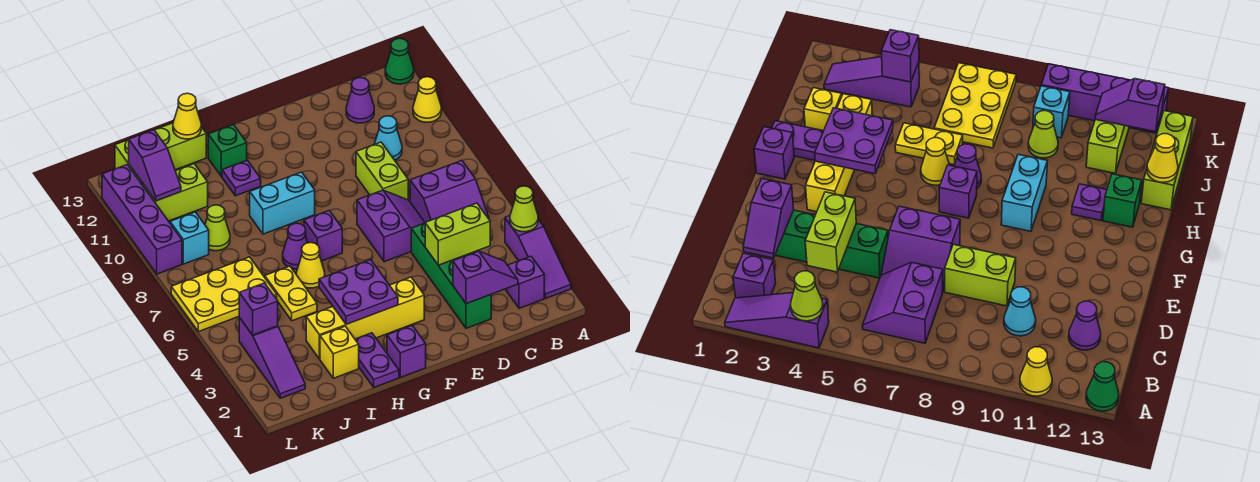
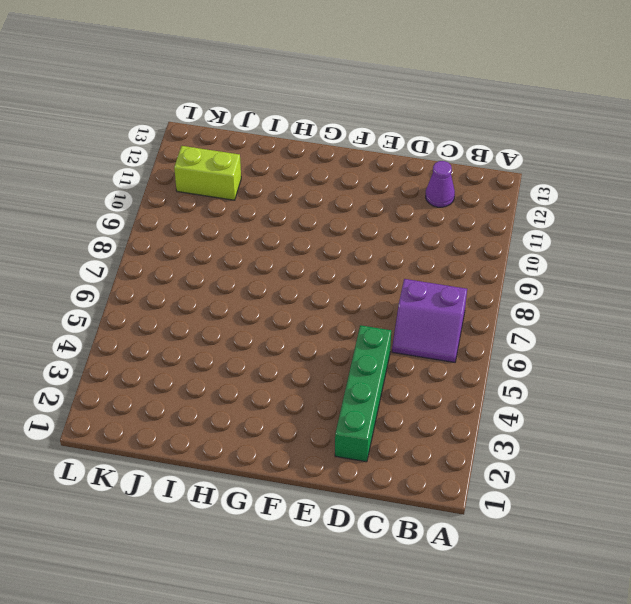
none -> purple slope A2:A4 level 1 top 4
none -> yellow cone A11 level 1
none -> green cone A13 level 1
none -> purple brick B2 level 1

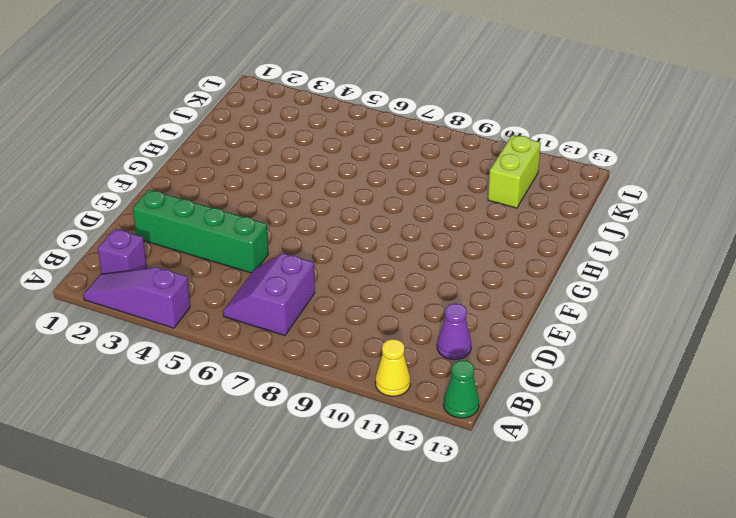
none -> cyan cone C10 level 1
none -> purple slope D6:E7 level 1 top E
none -> lime brick D8:D9 level 1
none -> yellow brick F3:I3 level 1

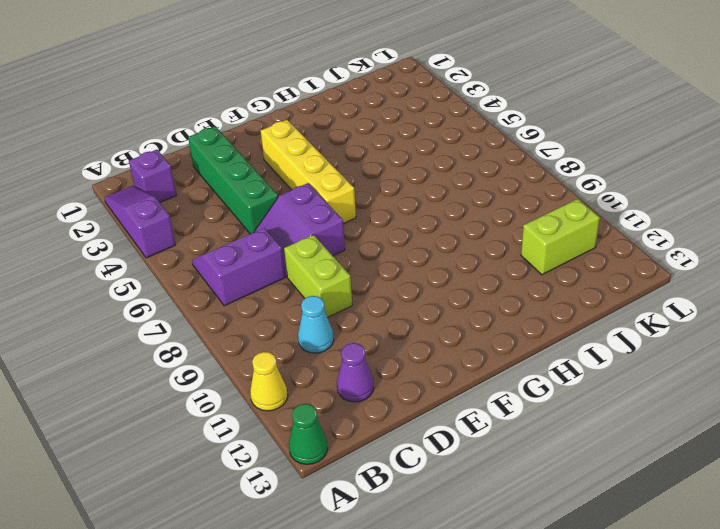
yellow brick F3:F6 level 1 -> yellow brick F3:I3 level 1
none -> purple brick G1 level 1
none -> purple brick G7 level 1
none -> cyan brick G9:H9 level 1
none -> purple plate H1:H2 level 1

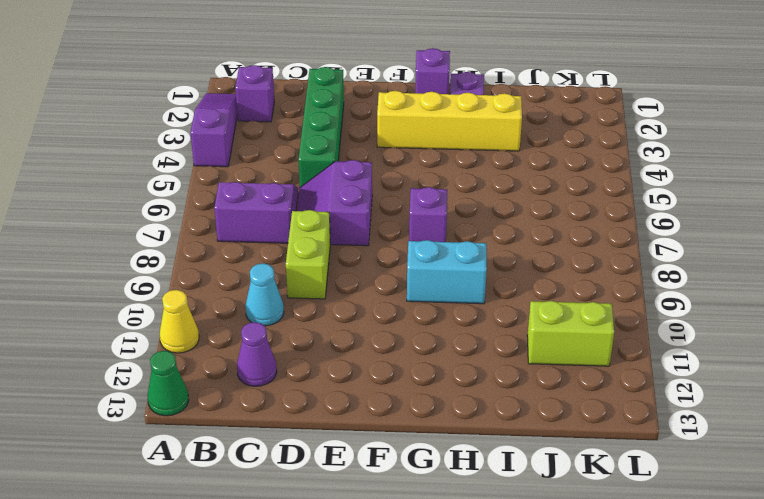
none -> yellow cone H6 level 1
none -> purple cone H7 level 1
none -> purple plate H11 level 1
none -> green brick H12 level 1

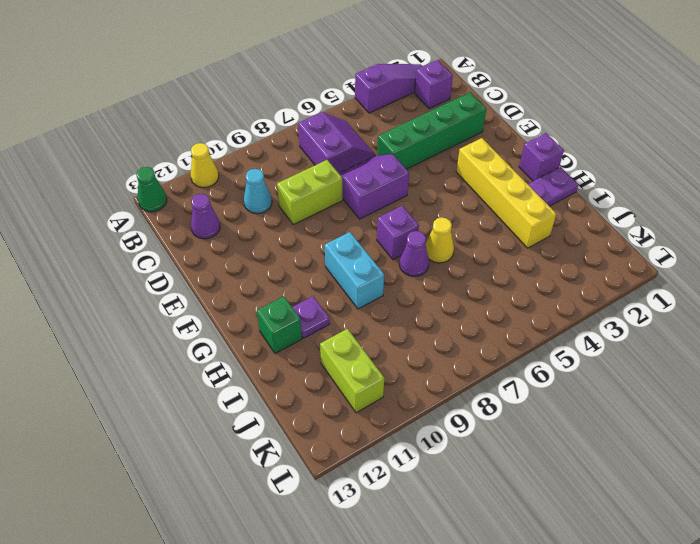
none -> yellow brick I2 level 1
none -> yellow plate I5:I6 level 1
none -> lime brick I13:K13 level 1
none -> yellow plate J6:L7 level 1

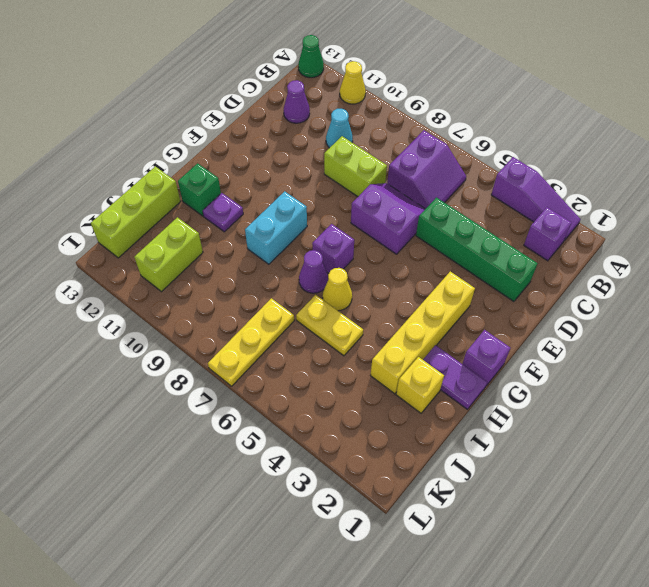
yellow plate J7:L7 level 1 -> yellow plate J6:L7 level 1
none -> lime cone J9 level 1
none -> purple slope K2:K4 level 1 top 4
none -> cyan brick K9 level 1
none -> purple brick L9:L12 level 1

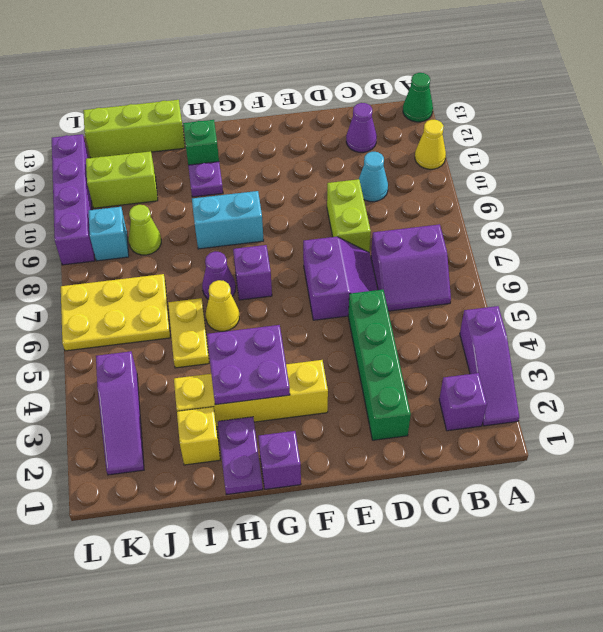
none -> lime cone A4 level 2
none -> purple slope C2:D2 level 2 top D
none -> lime brick C4:D4 level 2
none -> yellow cone I13 level 2

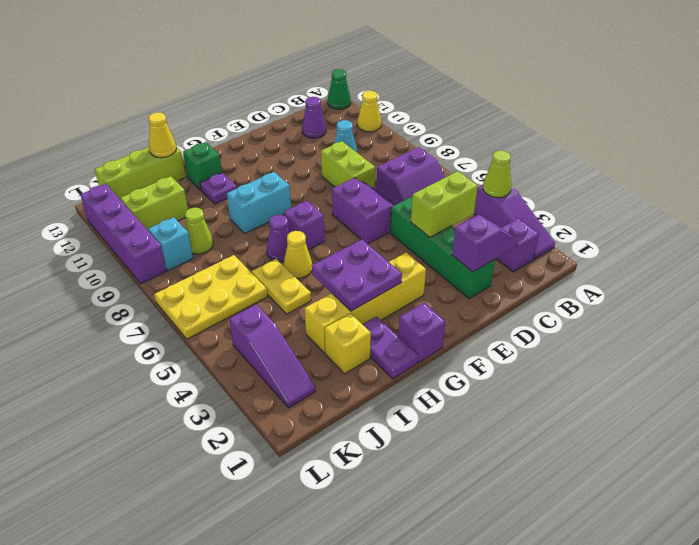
none -> purple brick K4 level 2
none -> purple slope K11:K12 level 2 top 12

